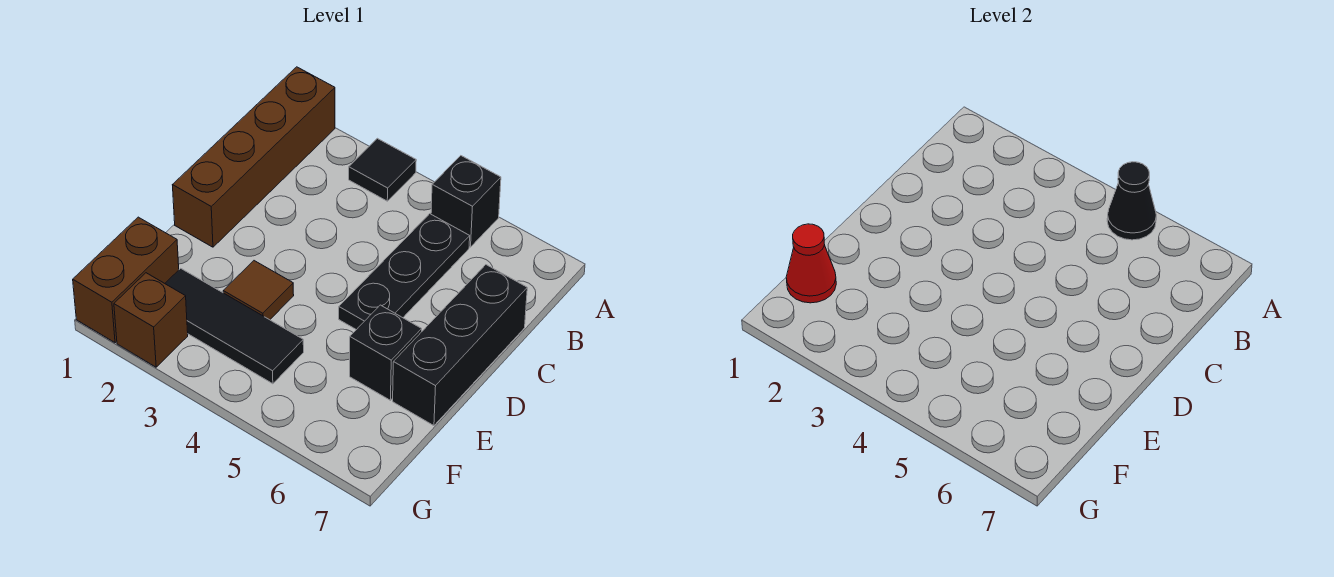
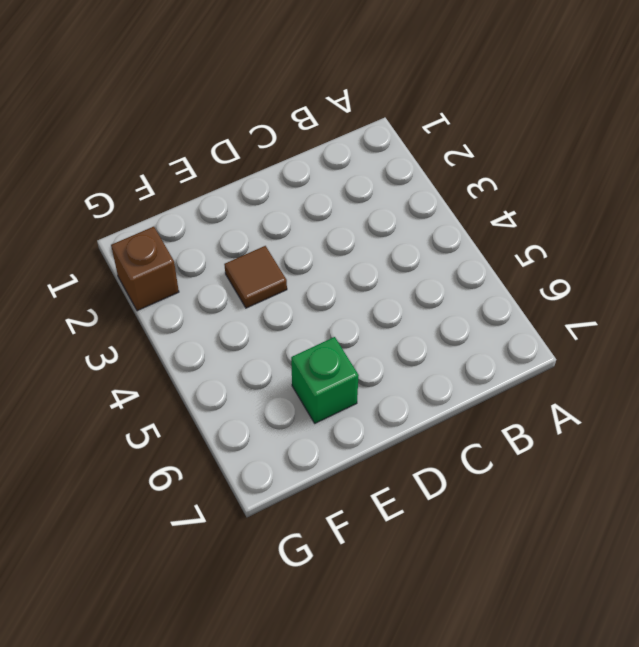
green brick E6 level 1 -> black brick E6 level 1
none -> brown brick A1:D1 level 1
none -> black tile A3 level 1
none -> black brick A5 level 1

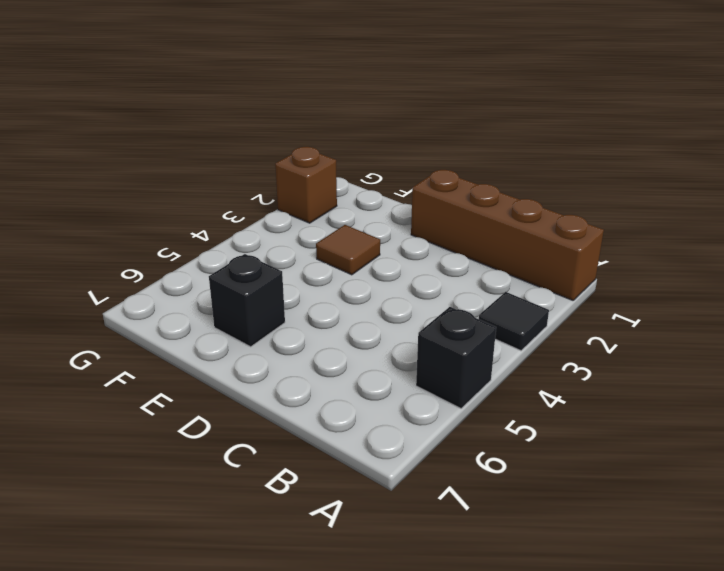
none -> black plate B5:D5 level 1
none -> black brick C7:E7 level 1
none -> brown brick F1:G1 level 1

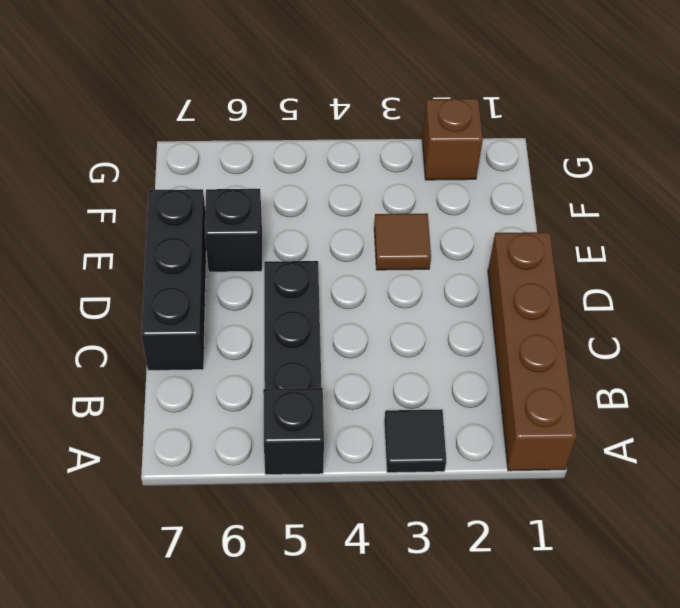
none -> brown brick F1:G1 level 1
none -> black tile F2:F4 level 1
none -> black cone A5 level 2

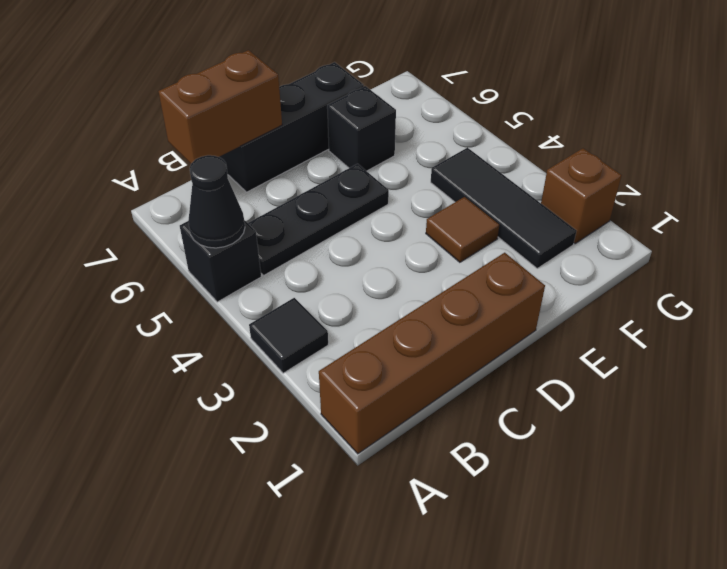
brown brick B7:C7 level 2 -> brown brick F1:G1 level 1
none -> red cone F1 level 2

